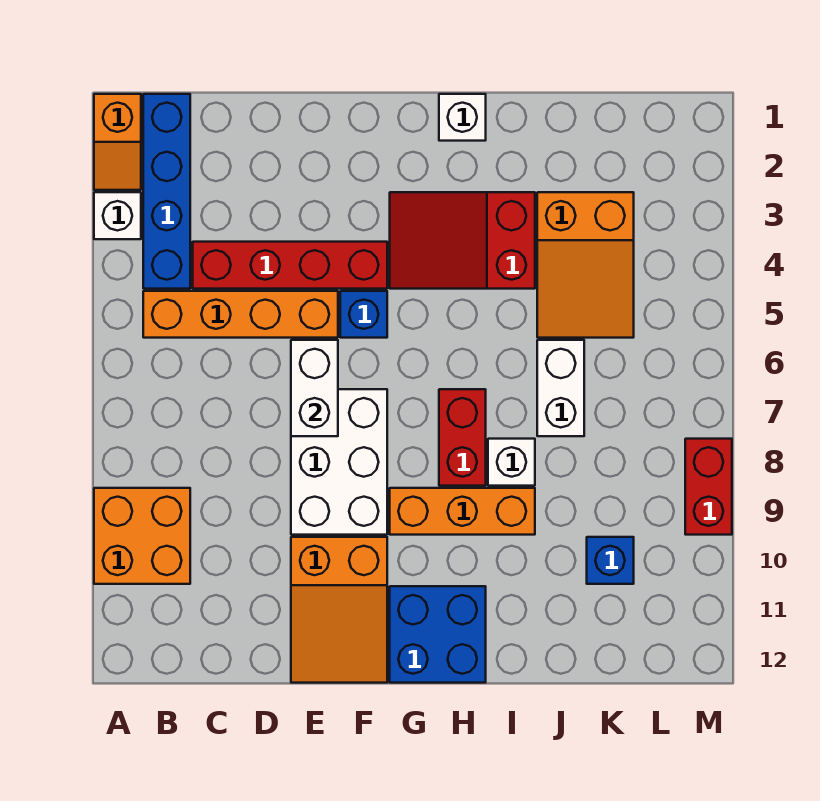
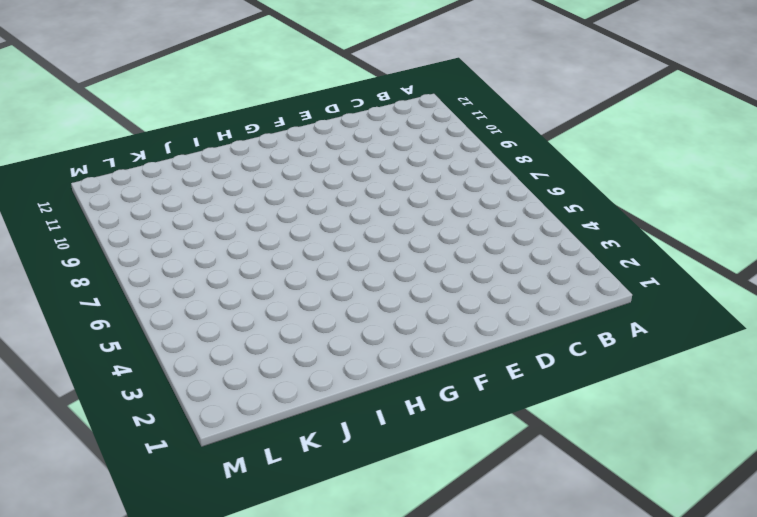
none -> orange slope A1:A2 level 1 top 1
none -> white brick A3 level 1
none -> orange brick A9:B10 level 1

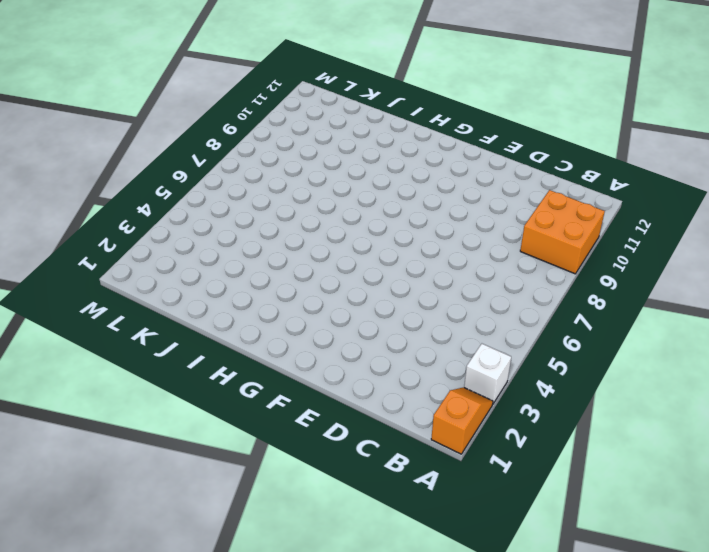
none -> blue brick B1:B4 level 1
none -> orange brick B5:E5 level 1
none -> red brick C4:F4 level 1

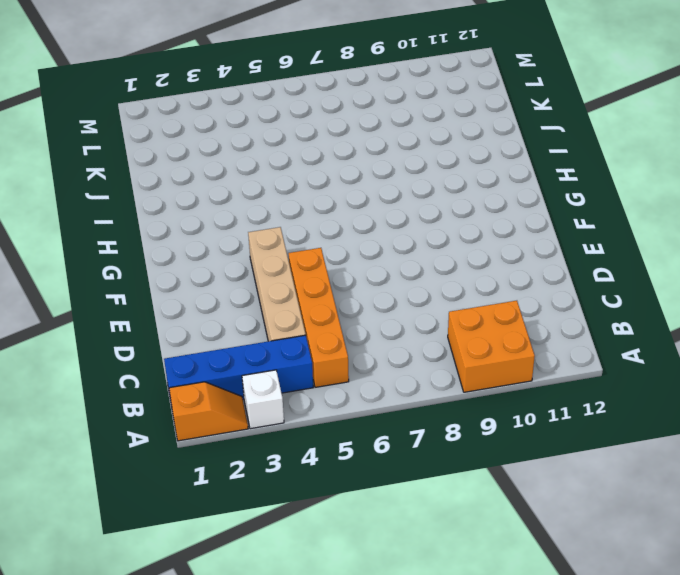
tan brick C4:F4 level 1 -> red brick C4:F4 level 1
none -> white brick E7:F9 level 1
none -> orange slope E10:F12 level 1 top 10
none -> blue brick F5 level 1

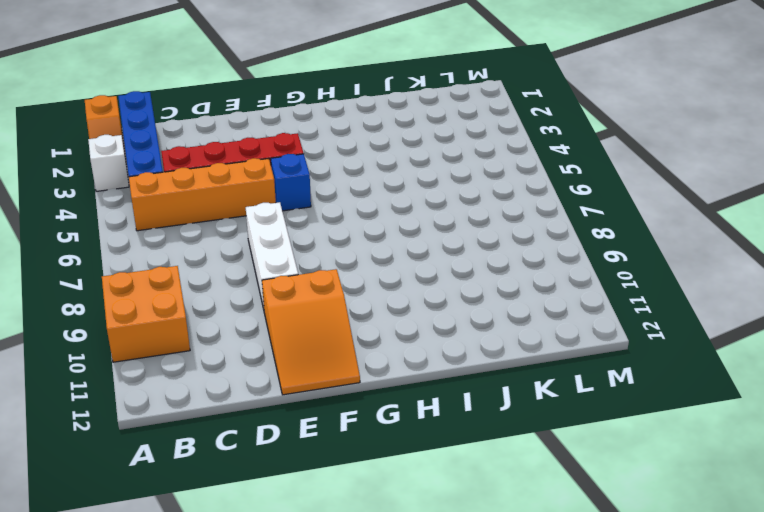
white brick E7:E9 level 1 -> white brick E7:F9 level 1
none -> red slope G3:I4 level 1 top I
none -> orange brick G9:I9 level 1
none -> blue brick G11:H12 level 1

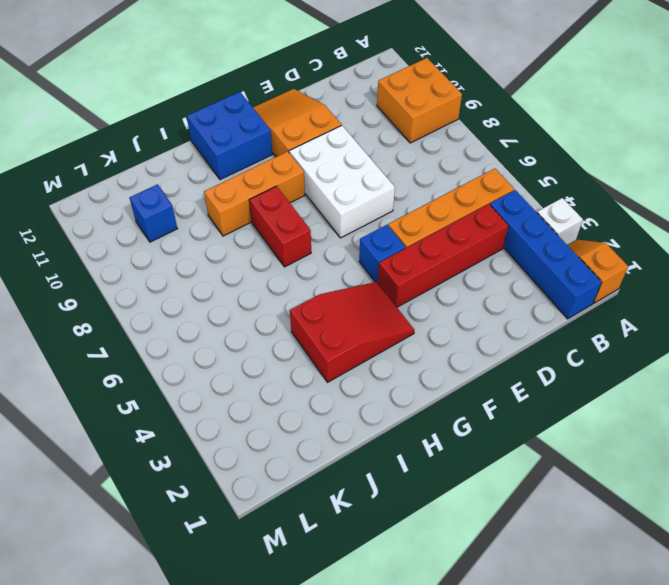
none -> white brick H1 level 1
none -> white brick I8 level 1
none -> orange slope J3:K5 level 1 top 3

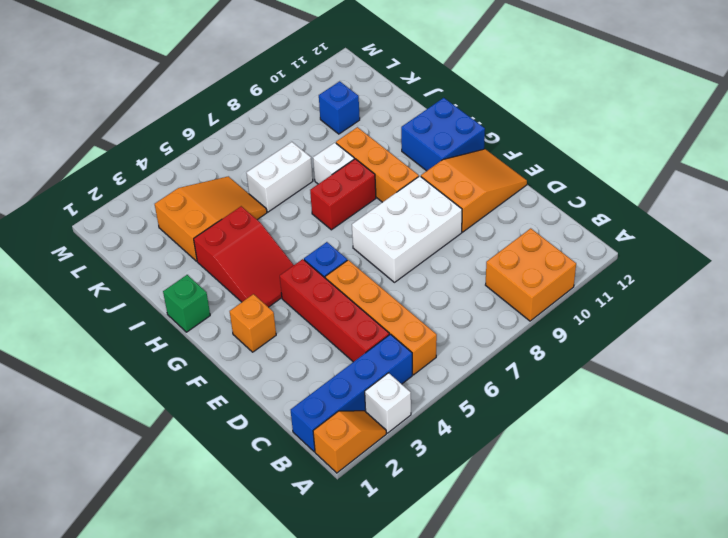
orange brick F2 level 1 -> none
green brick H1 level 1 -> white brick H1 level 1
none -> red brick M8:M9 level 1
none -> white brick E6:E7 level 2

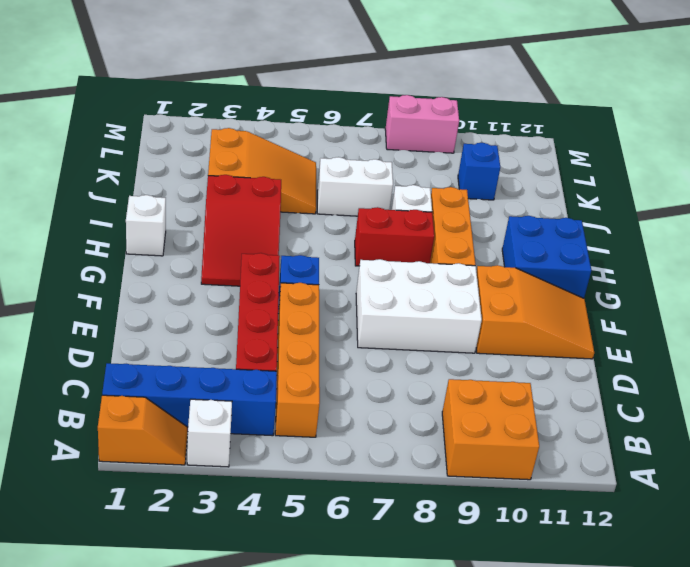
pink brick M8:M9 level 1 -> red brick M8:M9 level 1
none -> white brick E6:E7 level 2

